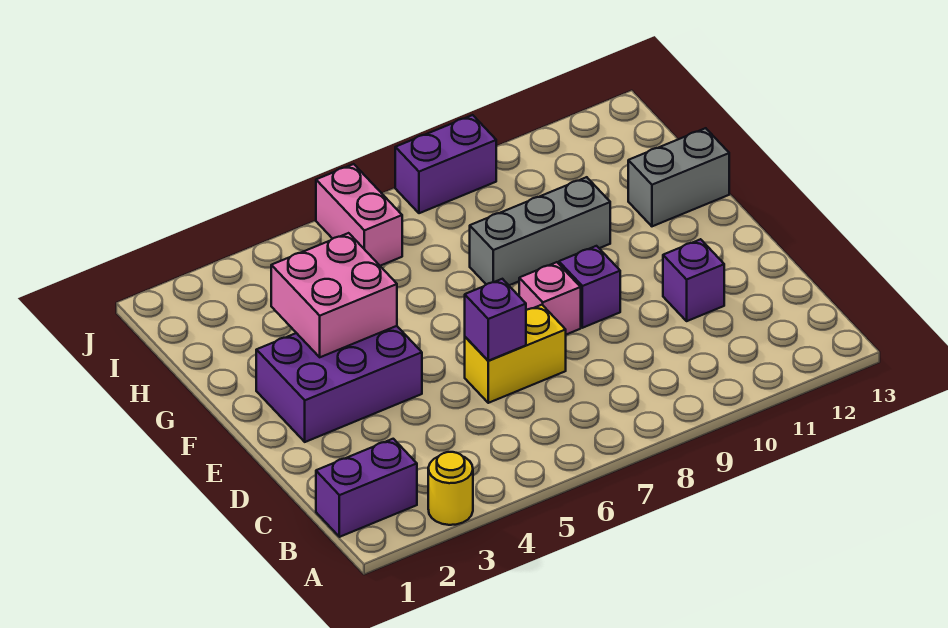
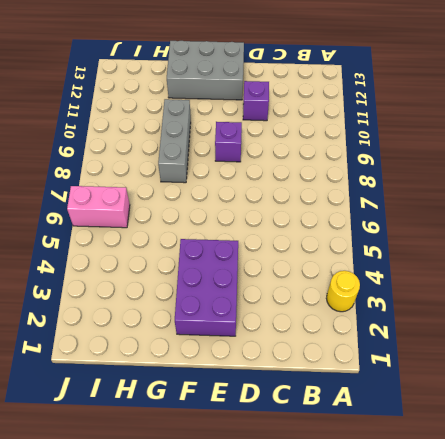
grey brick E12:G13 level 1 -> grey brick G12:G13 level 1
none -> purple brick B1:B2 level 1
none -> yellow brick D6:D7 level 1
none -> pink brick E8 level 1

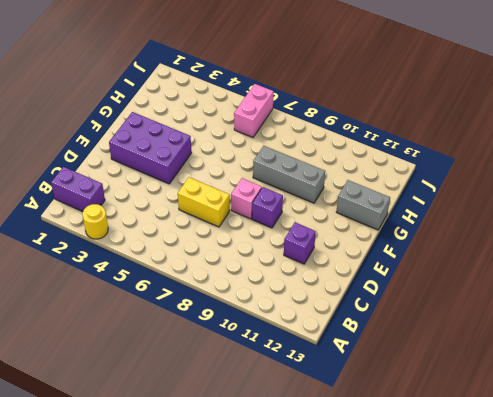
none -> purple brick J8:J9 level 1
none -> purple brick D6 level 2
none -> pink brick F3:G4 level 2

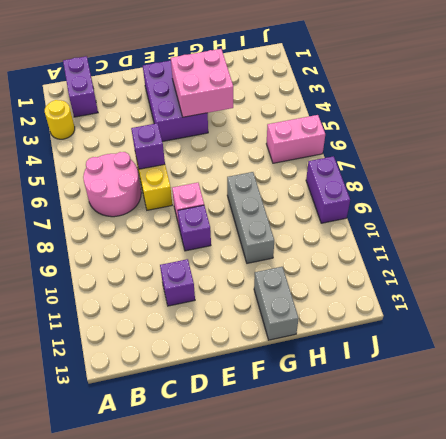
pink round brick B6:C7 level 1 -> none

